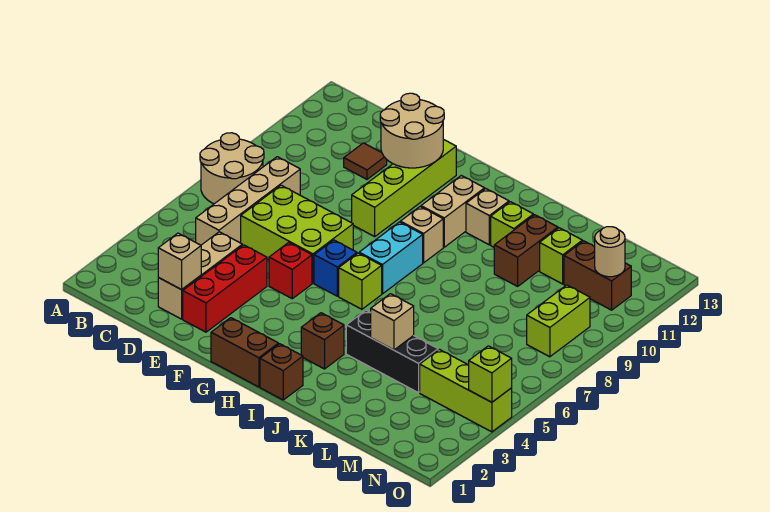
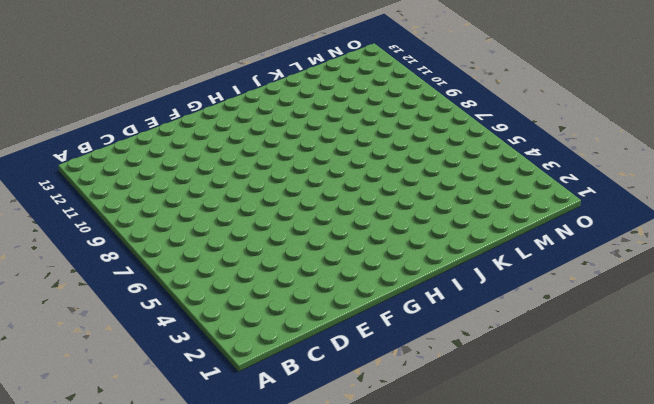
none -> tan round brick A7:B8 level 1
none -> tan brick C5:C8 level 1
none -> tan brick D2:D4 level 1

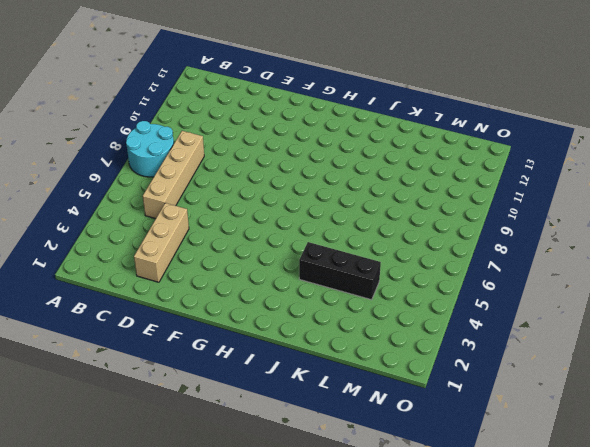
cyan round brick A7:B8 level 1 -> tan round brick A7:B8 level 1
none -> lime brick D6:F7 level 1
none -> brown tile D11 level 1
none -> red brick E2:E4 level 1

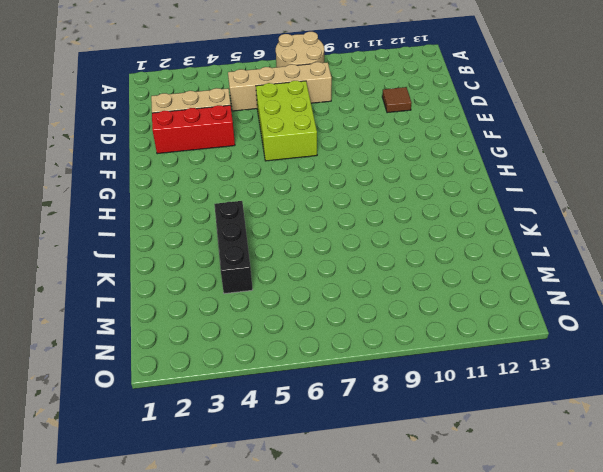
none -> red brick F5 level 1
none -> lime brick F9:F12 level 1
none -> brown brick G1:H1 level 1

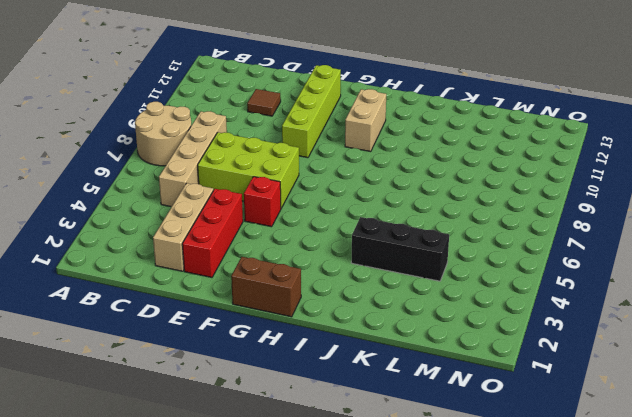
none -> blue brick G6 level 1
none -> lime brick H6 level 1
none -> cyan brick H7:H8 level 1

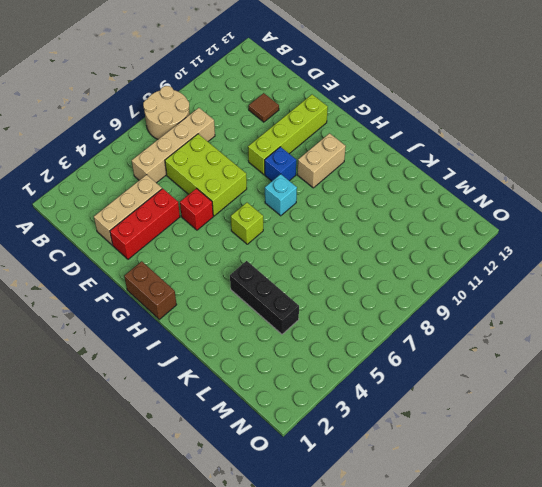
blue brick G9 level 1 -> blue brick G6 level 1
cyan brick H8 level 1 -> cyan brick H7:H8 level 1
none -> tan brick H9 level 1
none -> brown brick I1 level 1
none -> brown brick I3 level 1

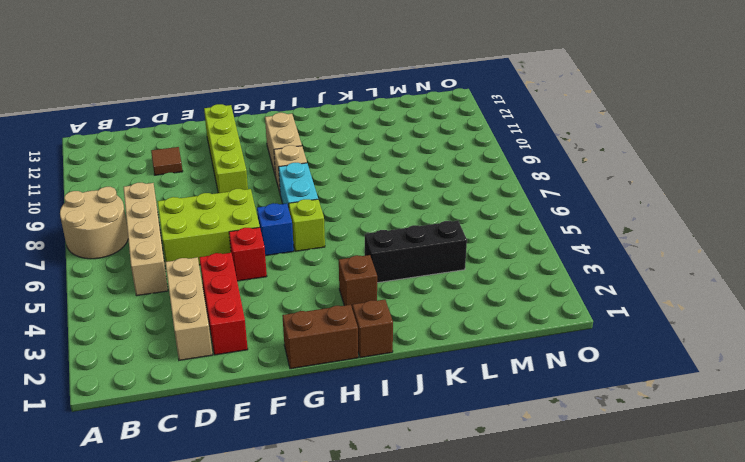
none -> tan brick I11 level 1
none -> lime brick J11 level 1
none -> brown brick K10:K11 level 1

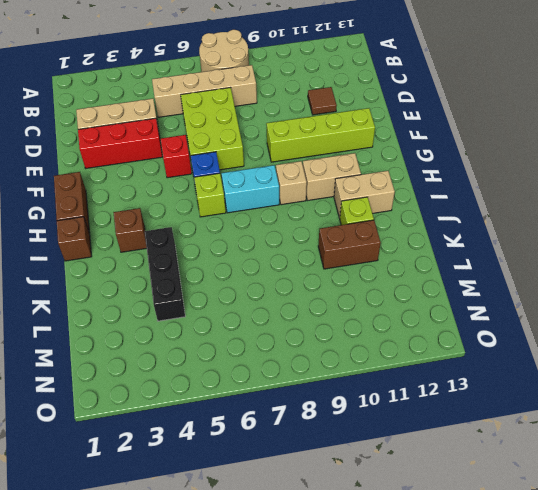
tan brick I11:I12 level 1 -> tan brick I11 level 1
none -> lime brick L11 level 1
none -> lime brick M4:O4 level 1
none -> brown brick M11:N11 level 1

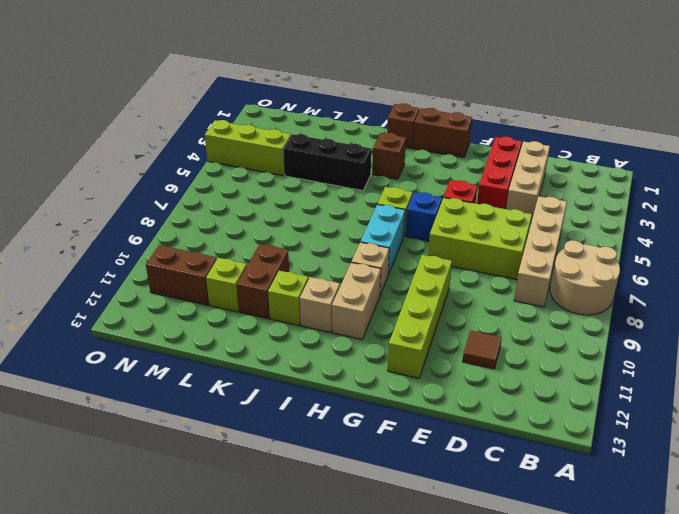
none -> lime brick N8:N9 level 1
none -> tan brick D2 level 2
none -> tan round brick E11:F12 level 2

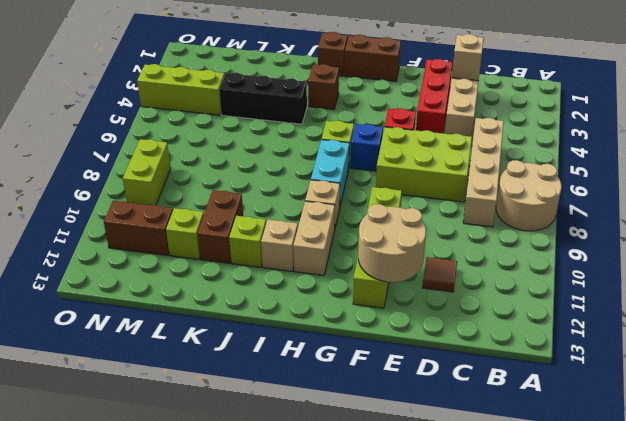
none -> tan brick K4 level 2
none -> tan round brick N11 level 2
none -> lime brick O4 level 2

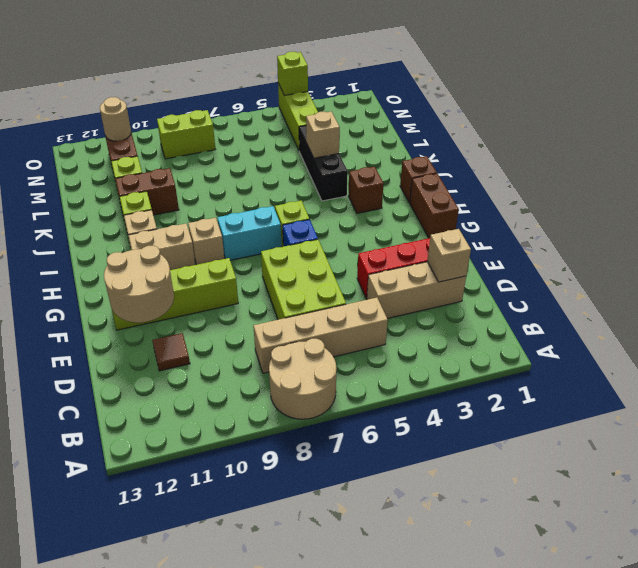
none -> red brick F5 level 1

